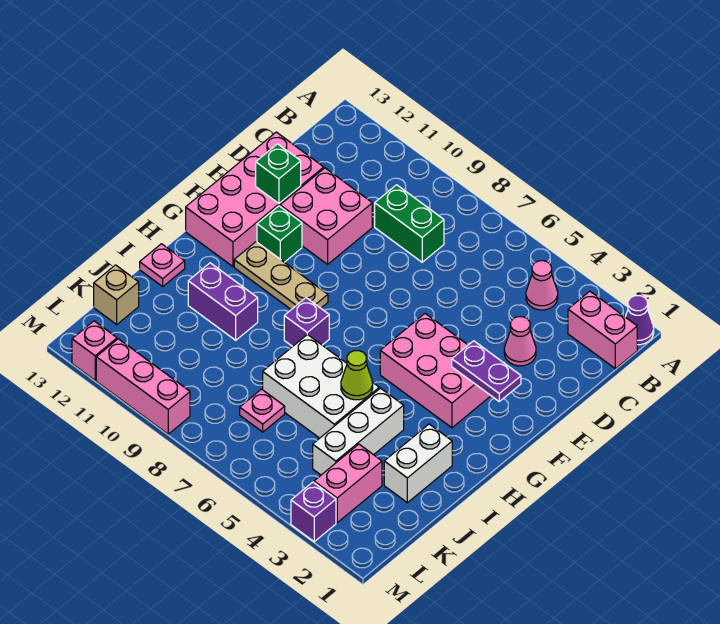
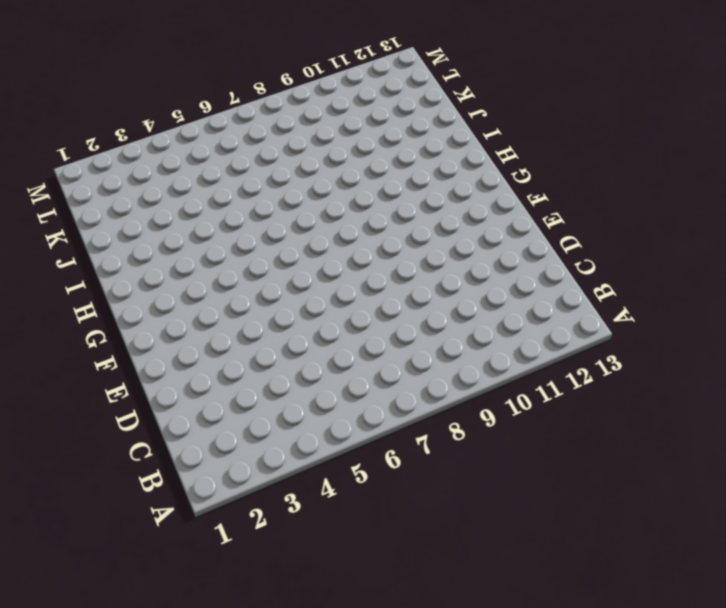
none -> purple cone A1 level 1
none -> pink brick B1:B2 level 1
none -> pink cone B4 level 1

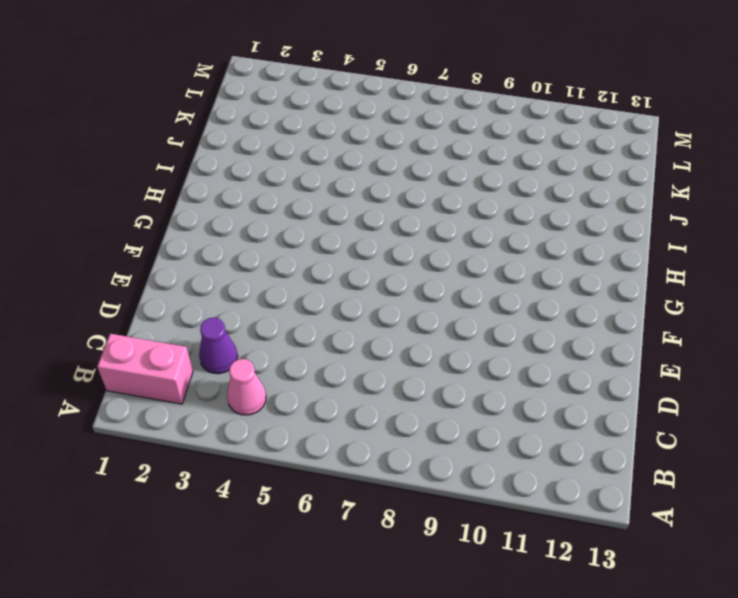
purple cone C3 level 1 -> purple cone A1 level 1
none -> green brick C8:C9 level 1
none -> pink cone D3 level 1
none -> pink brick D10:E11 level 1

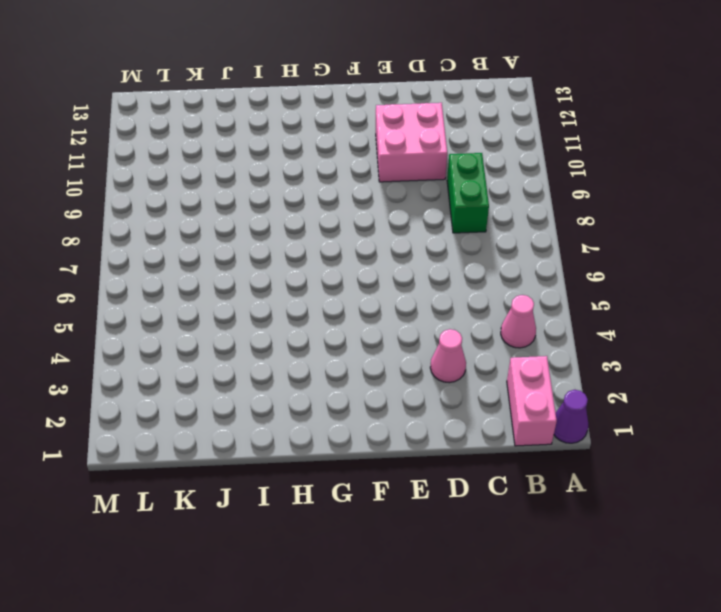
none -> pink brick D12:G13 level 1
none -> pink brick F3:G5 level 1
none -> green brick F11 level 1

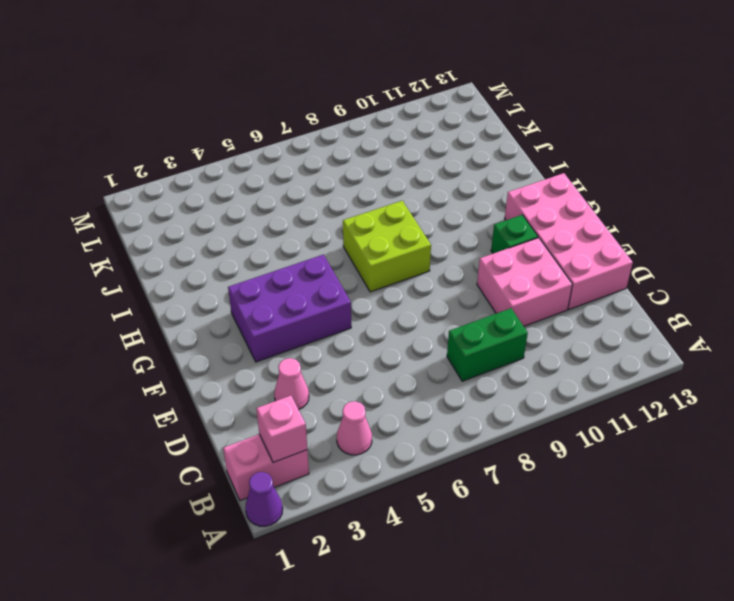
pink brick B2 level 2 -> pink brick M12 level 1
purple brick F3:G5 level 1 -> pink brick F3:G5 level 1
lime brick G7:H8 level 1 -> purple brick H8 level 1
none -> tan plate G9:G11 level 1
none -> white brick I2:J2 level 1
none -> white brick I4:K4 level 1

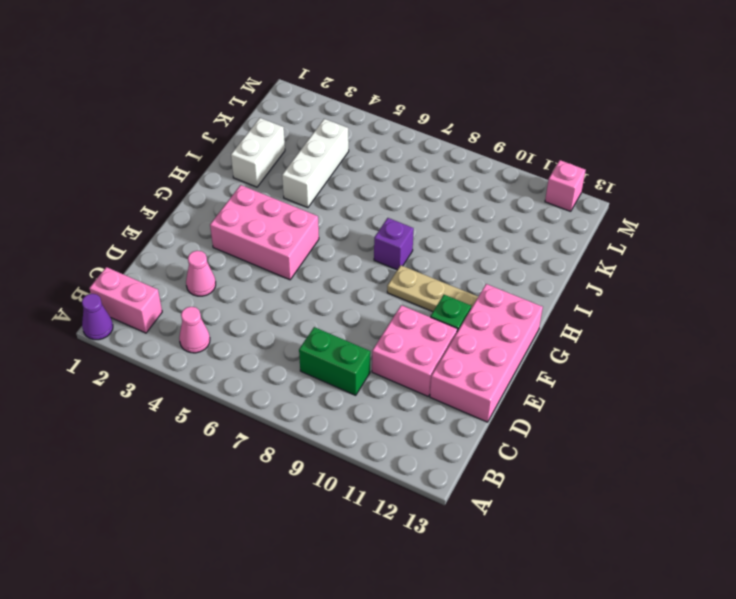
none -> white brick I5:J7 level 1
none -> purple brick I10:I11 level 1
none -> pink plate I13 level 1

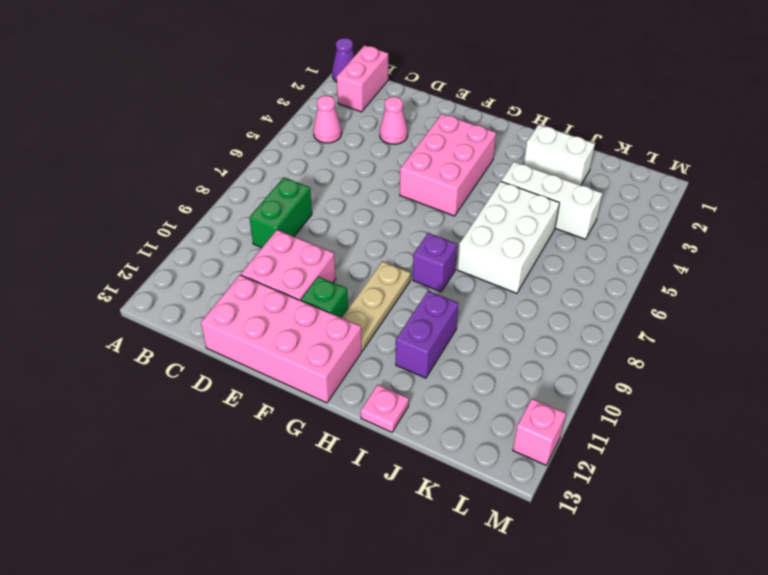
none -> pink brick K3:L3 level 1
none -> pink plate K7 level 1
none -> tan brick K13 level 1

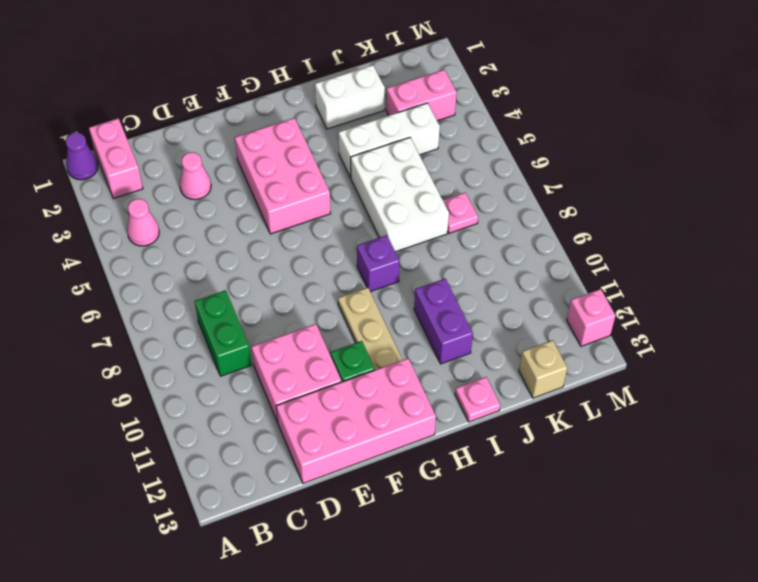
none -> purple brick M3 level 1
none -> pink brick M9:M11 level 1
none -> green brick E12 level 2

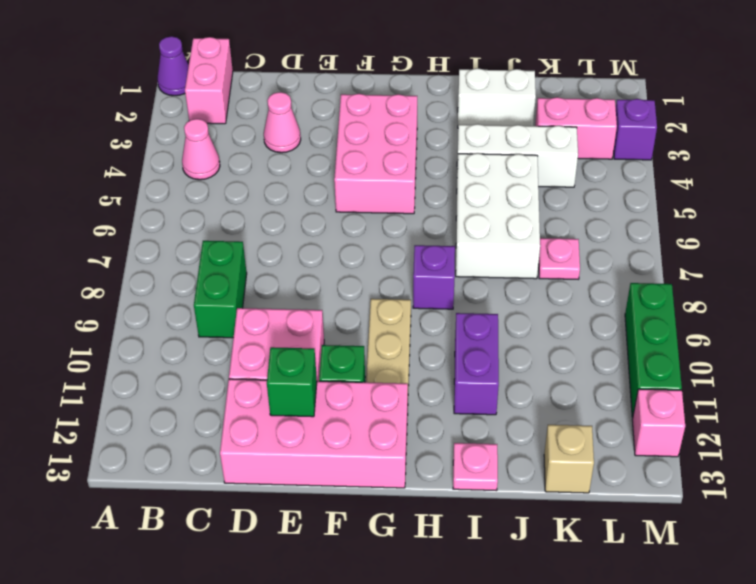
green brick M9:M11 level 1 -> pink brick M9:M11 level 1
none -> purple plate F2:F3 level 2
none -> lime cone I5 level 2

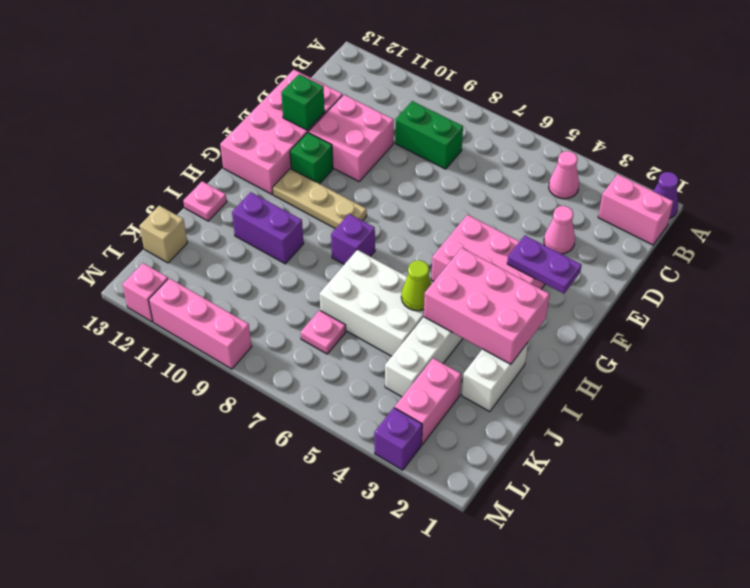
pink brick H2:I4 level 2 -> none

